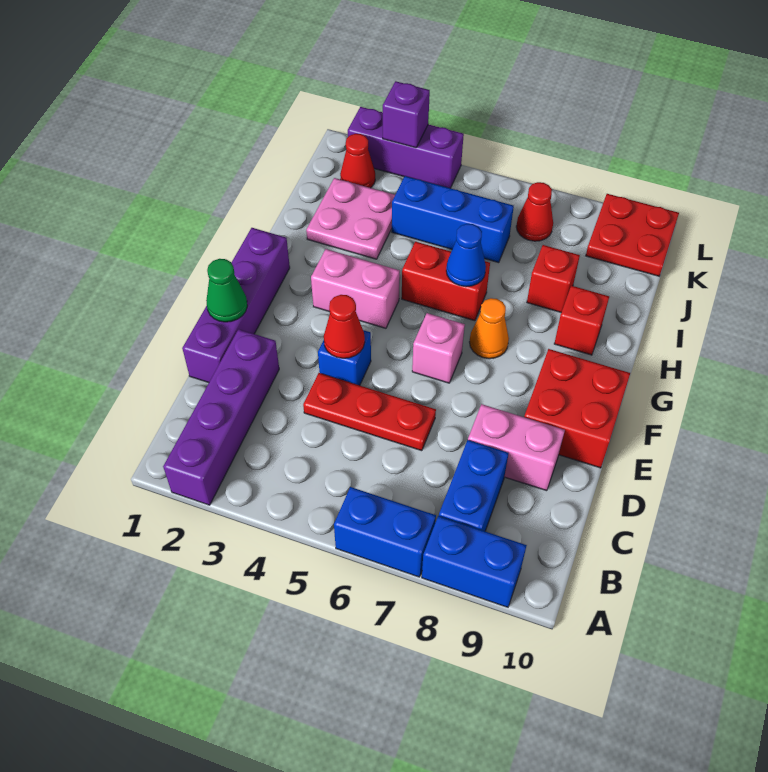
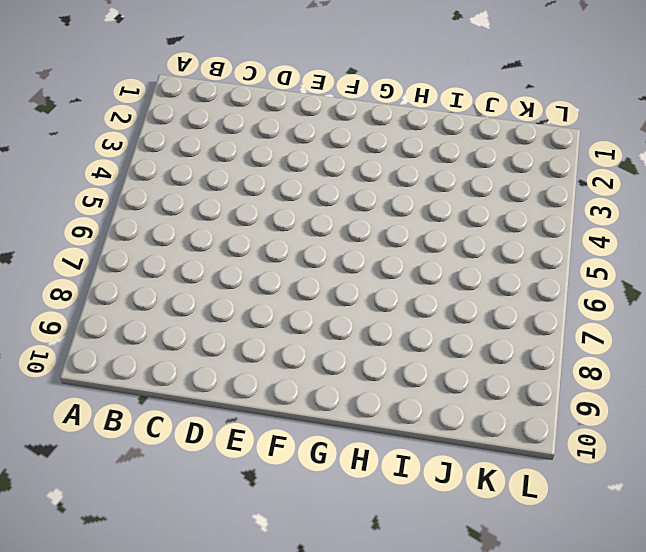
none -> purple brick A2:D2 level 1
none -> blue brick A6:A7 level 1
none -> blue brick A8:A9 level 1

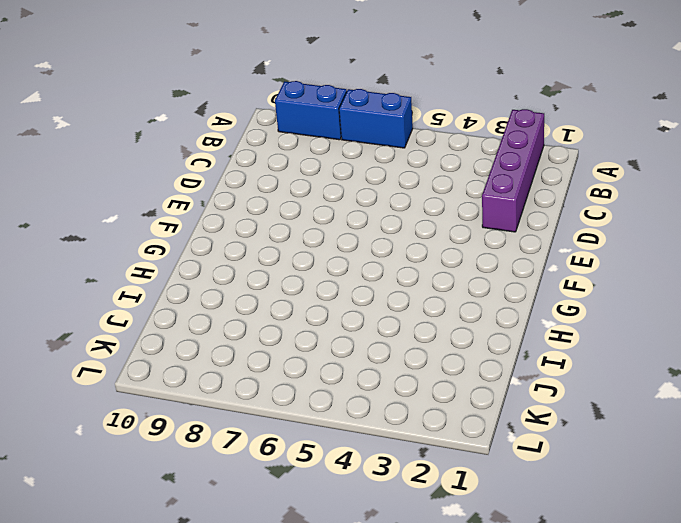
none -> blue brick B8:C8 level 1
none -> purple brick D1:G1 level 1
none -> red plate D4:D6 level 1

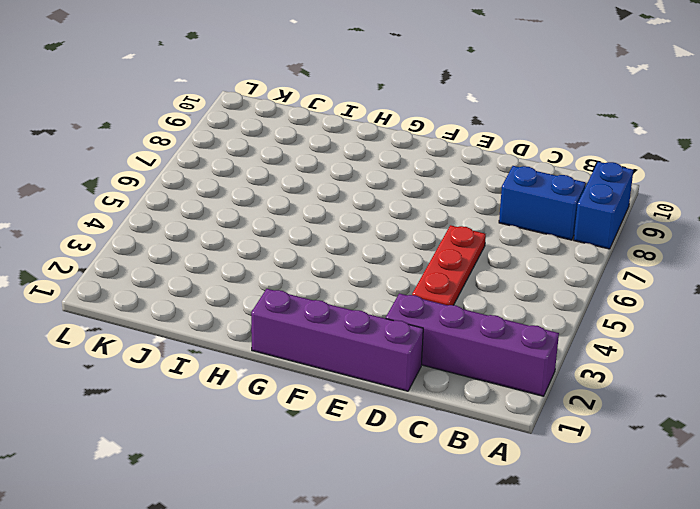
none -> blue brick A6:A7 level 1
none -> pink brick D8:D9 level 1
none -> blue brick E4 level 1

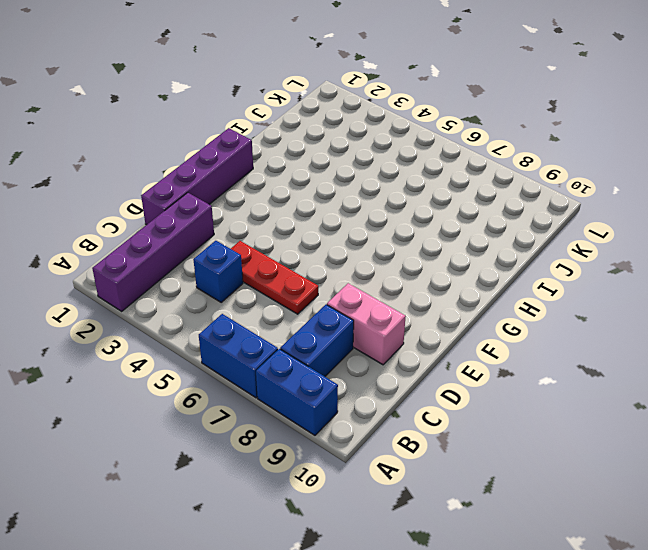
blue brick C4 level 1 -> blue brick E4 level 1
none -> red brick E9:F10 level 1
none -> pink brick F6 level 1
none -> pink brick G3:G4 level 1

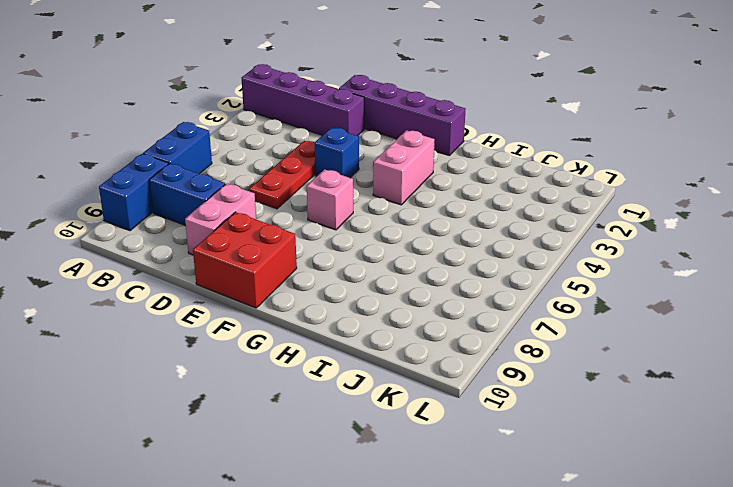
none -> orange cone G7 level 1
none -> red brick H5:H6 level 1
none -> red brick H9 level 1

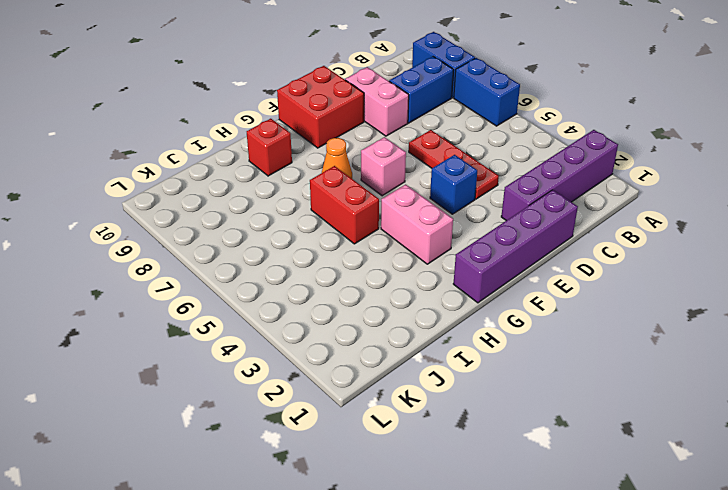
none -> pink plate I2:J3 level 1
none -> red brick I8 level 1
none -> blue brick J4:J6 level 1

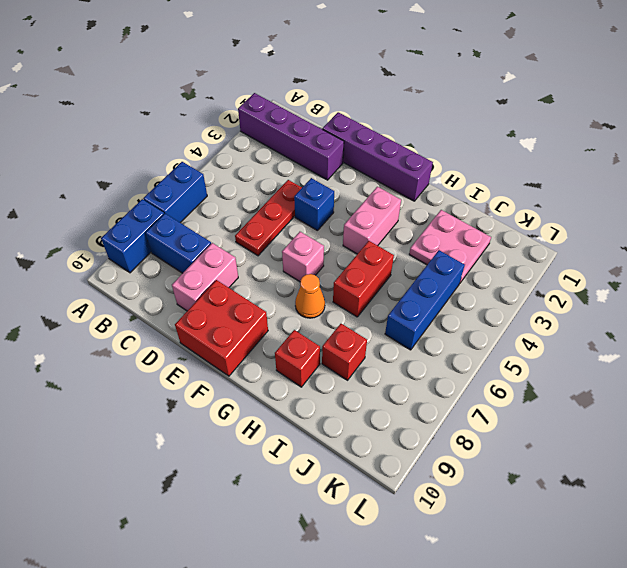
none -> red cone K2 level 1
none -> red cone K7 level 1
none -> red plate K9:L10 level 1

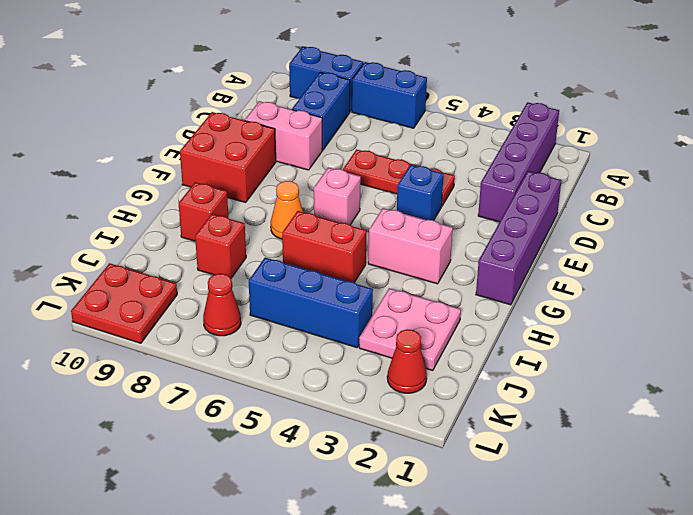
none -> purple brick L2:L4 level 1
none -> green cone E1 level 2
none -> red cone E4 level 2

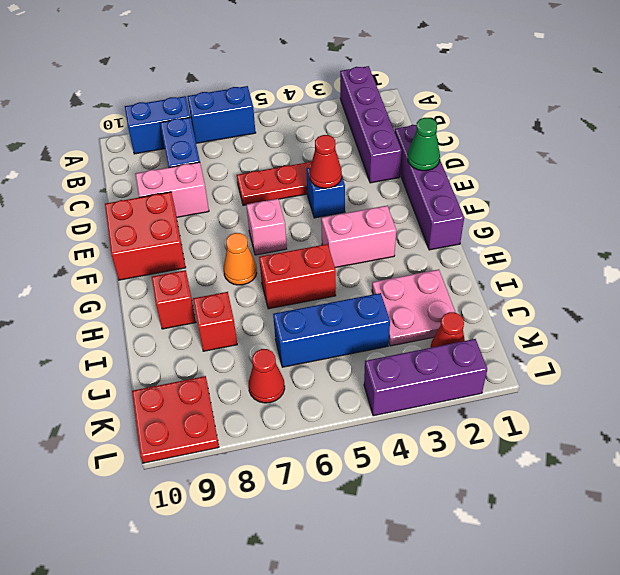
none -> blue cone H6 level 2
none -> purple brick L3 level 2

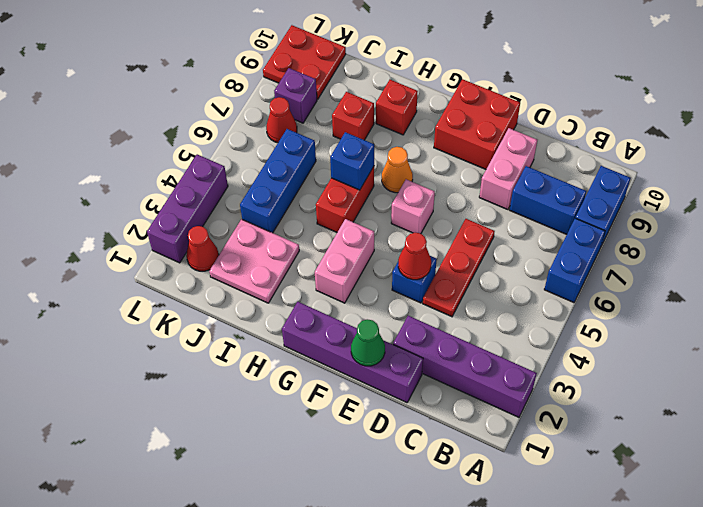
blue brick H6 level 2 -> blue cone H6 level 2
purple brick K8 level 1 -> purple brick L3 level 2

